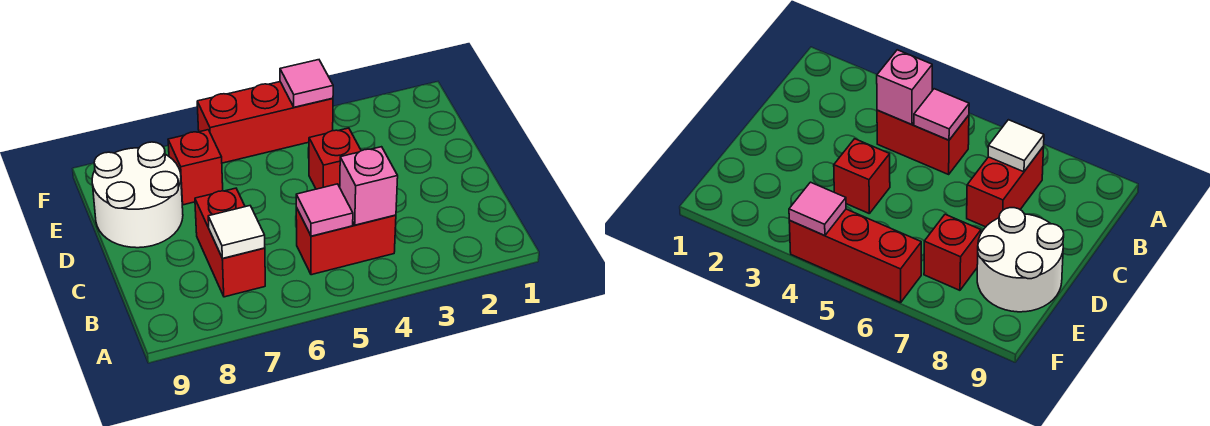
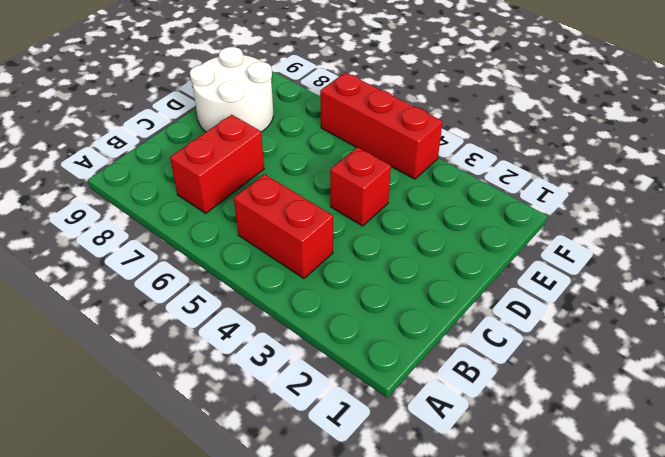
none -> red brick E7 level 1
none -> pink brick B4 level 2

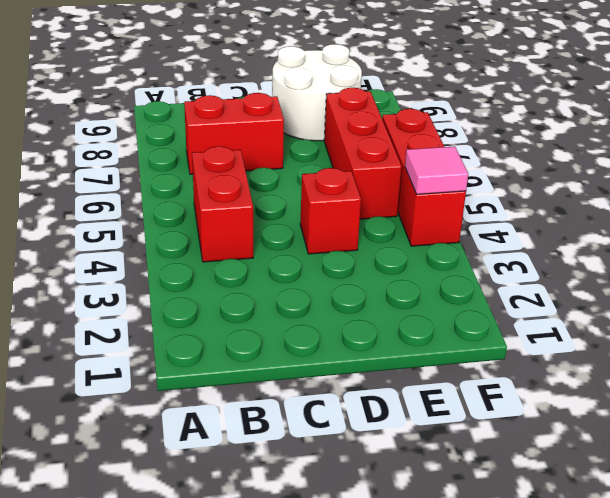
red brick E5:E7 level 1 -> red brick E7 level 1
none -> pink brick B4 level 2
none -> pink tile B5 level 2

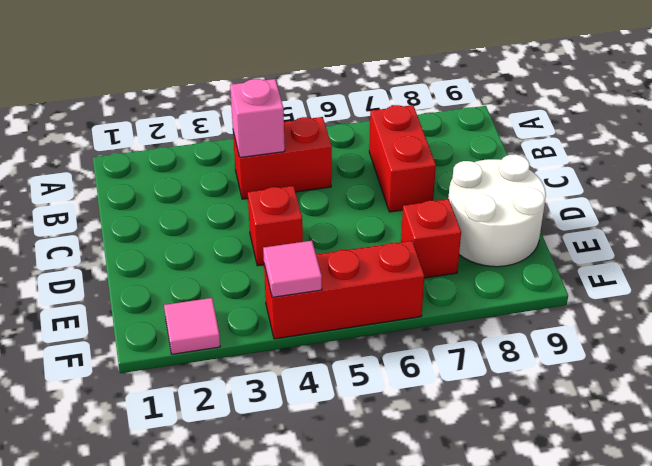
pink tile F2 level 1 -> pink tile B5 level 2
none -> white tile B7 level 2

